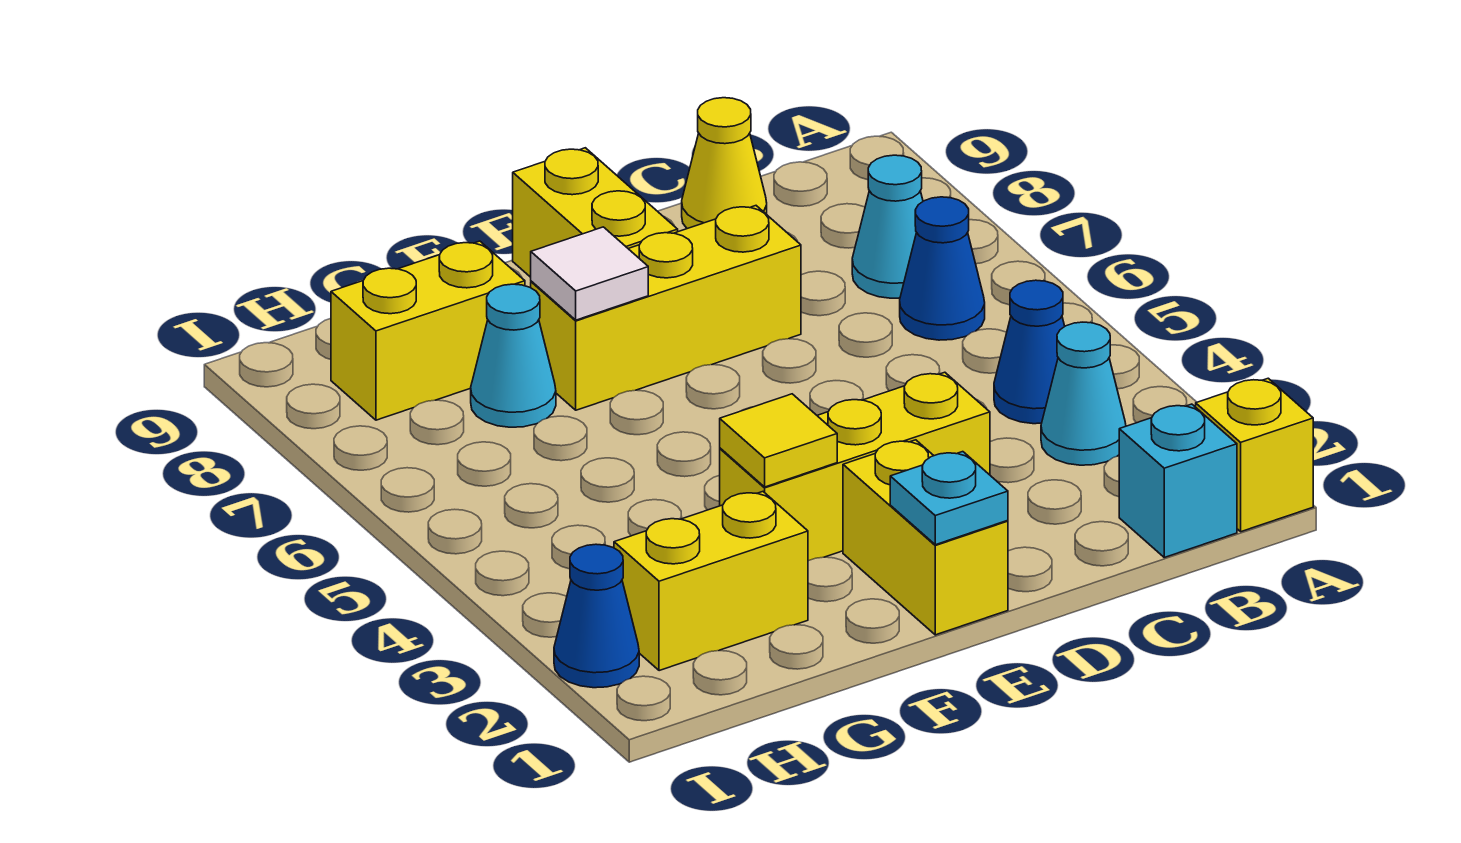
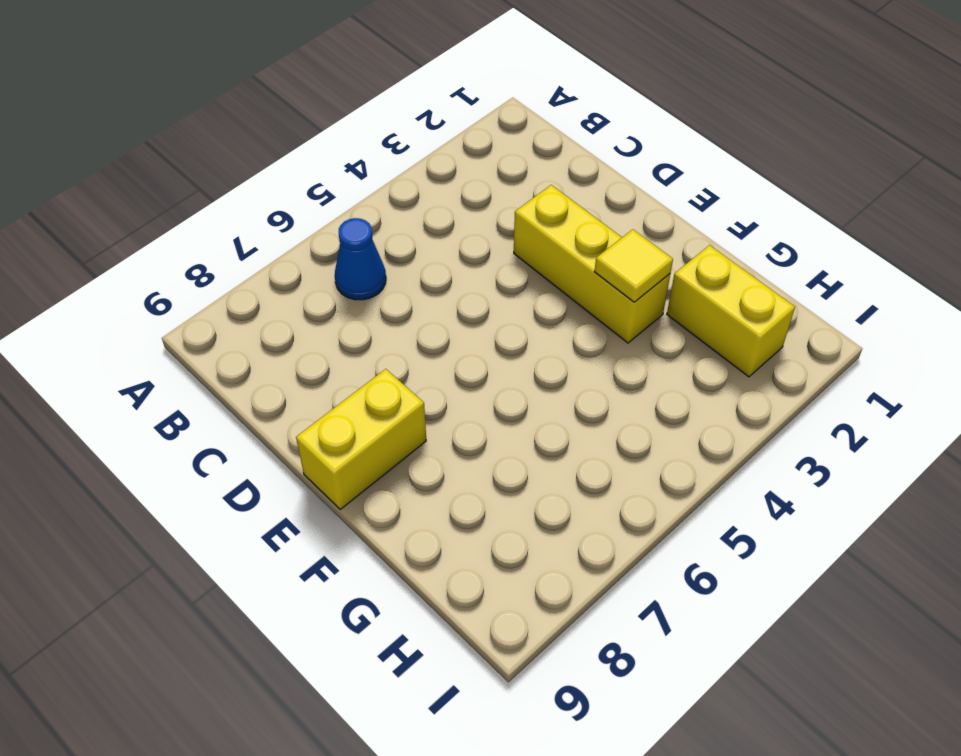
none -> yellow brick A1 level 1
none -> cyan brick B1 level 1
none -> cyan cone B3 level 1

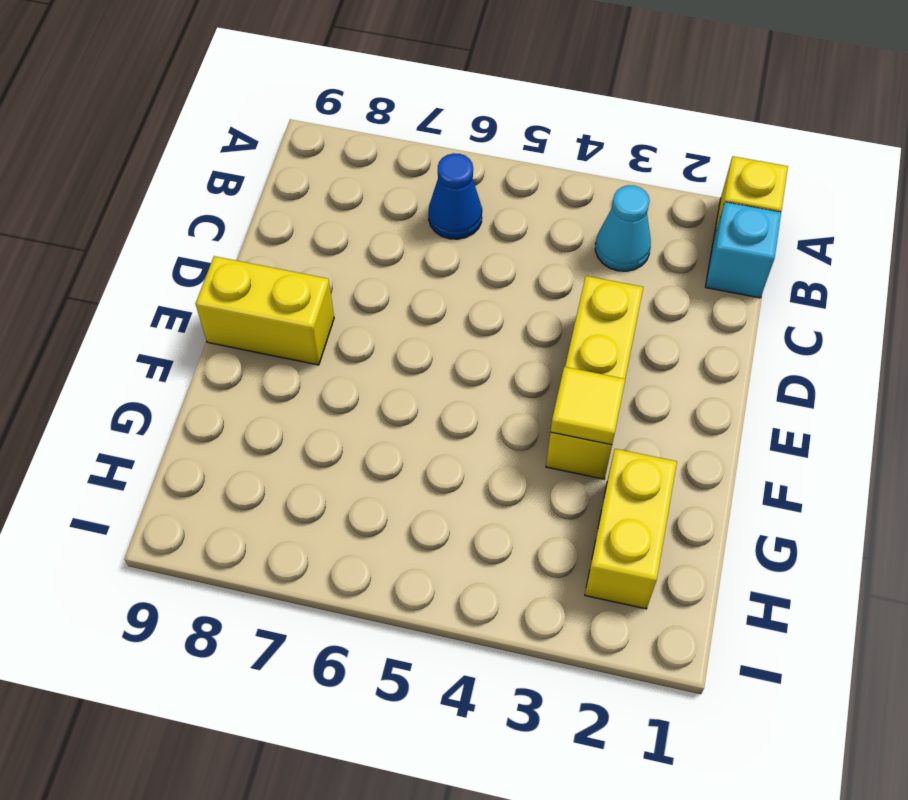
none -> blue cone B4 level 1
none -> cyan cone B7 level 1
none -> yellow cone C9 level 1

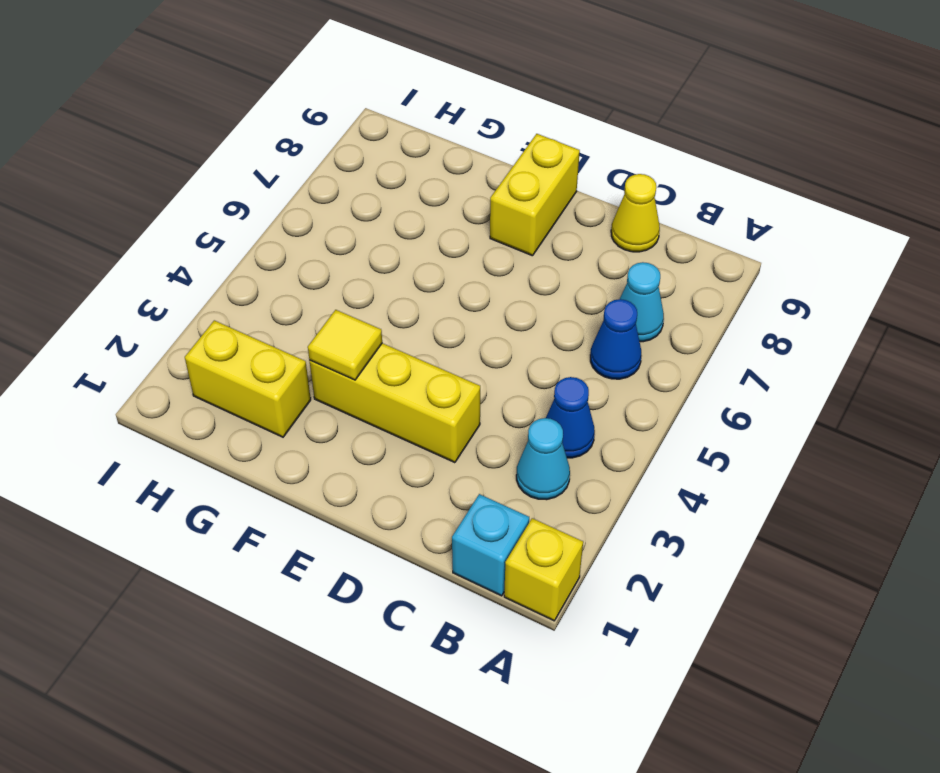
none -> yellow brick D7:F7 level 1
none -> yellow brick E1:E2 level 1
none -> cyan cone G7 level 1

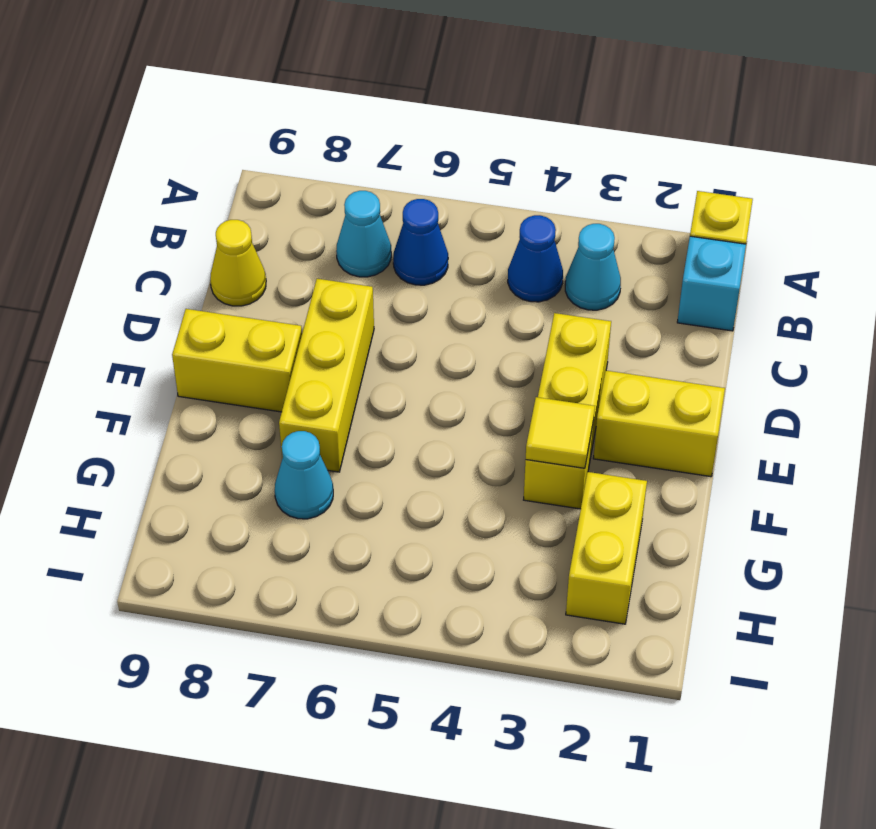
none -> yellow brick G8:H8 level 1
none -> blue cone I2 level 1
none -> cyan plate E1 level 2

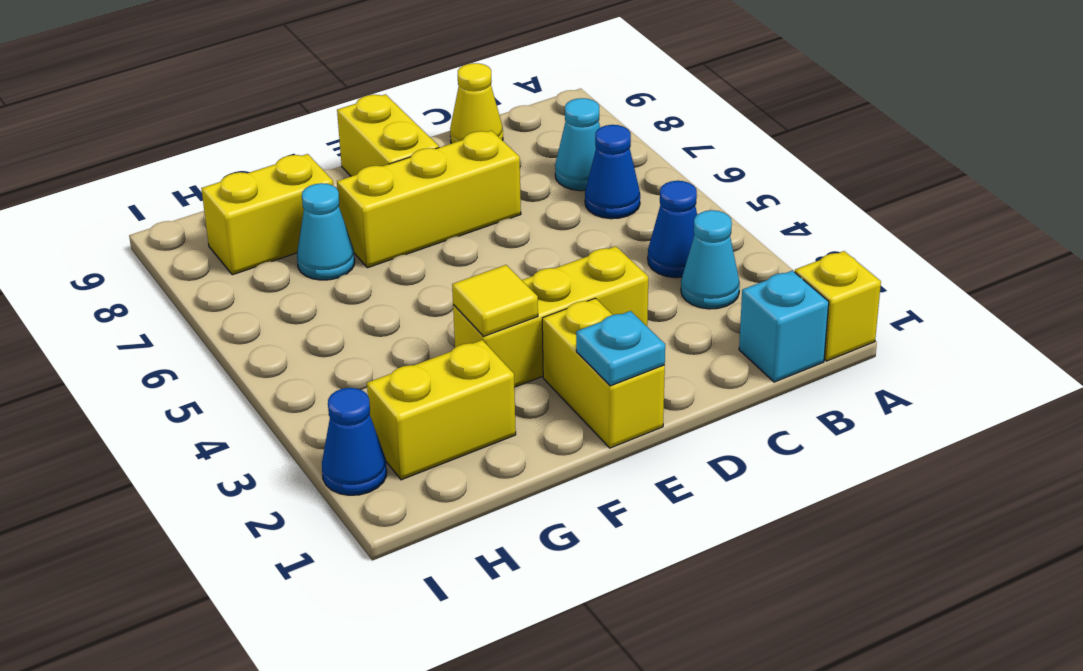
none -> white tile F7 level 2

